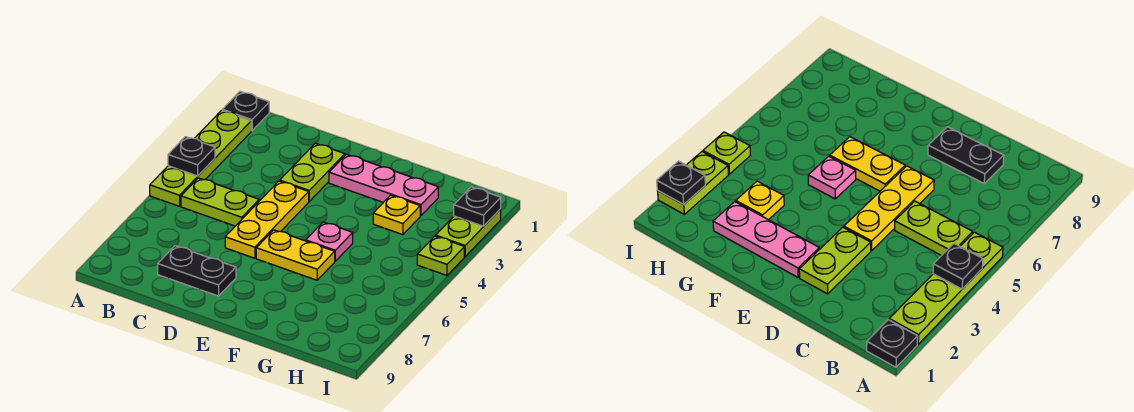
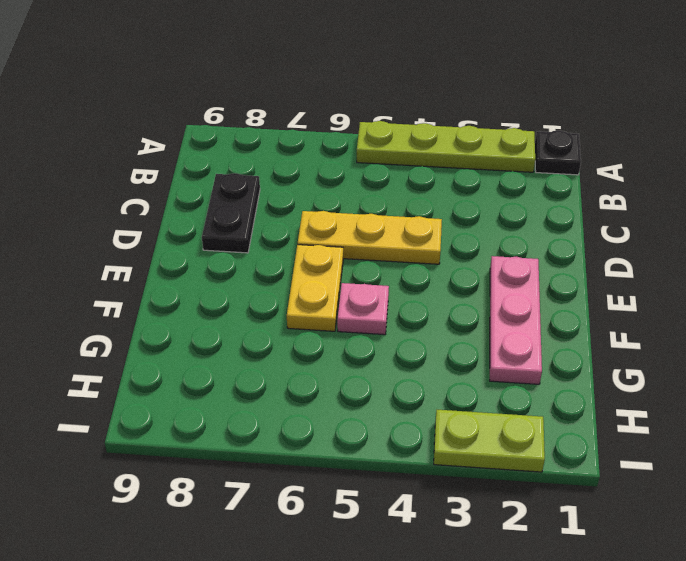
none -> lime plate B5:C5 level 1
none -> lime plate D2:D3 level 1
none -> yellow plate G3 level 1

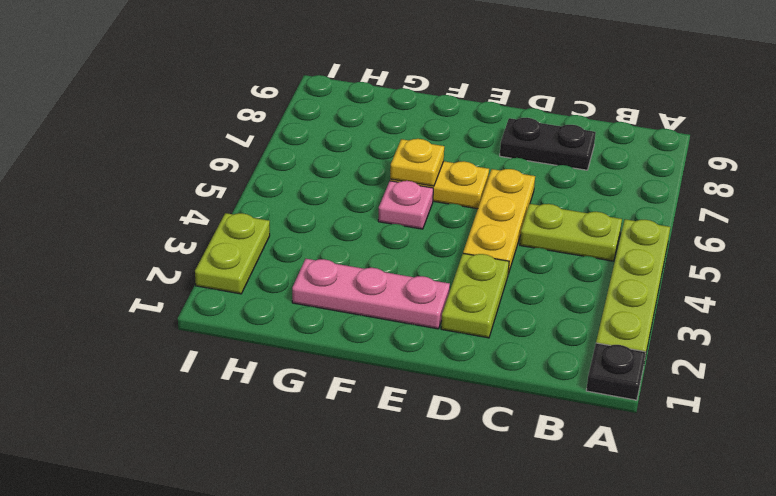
yellow plate F6 level 2 -> yellow plate G3 level 1
none -> lime plate I4 level 1
none -> black plate A4 level 2
none -> black plate I2 level 2

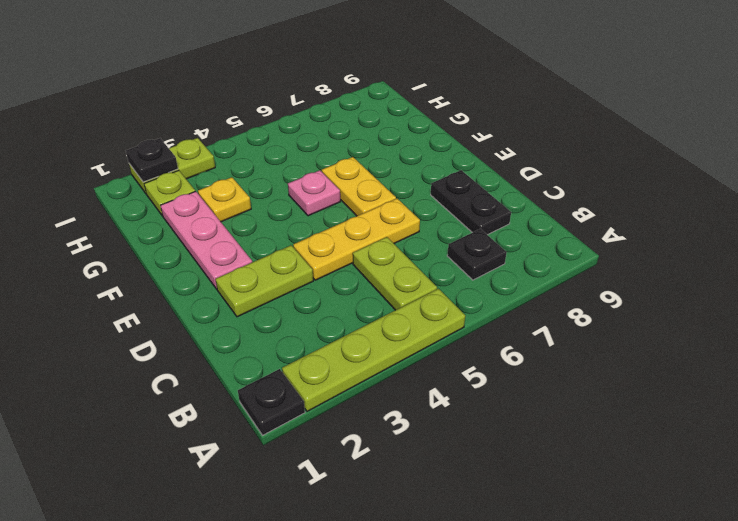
black plate B7 level 1 -> black plate A4 level 2
lime plate H2 level 1 -> lime plate I4 level 1

